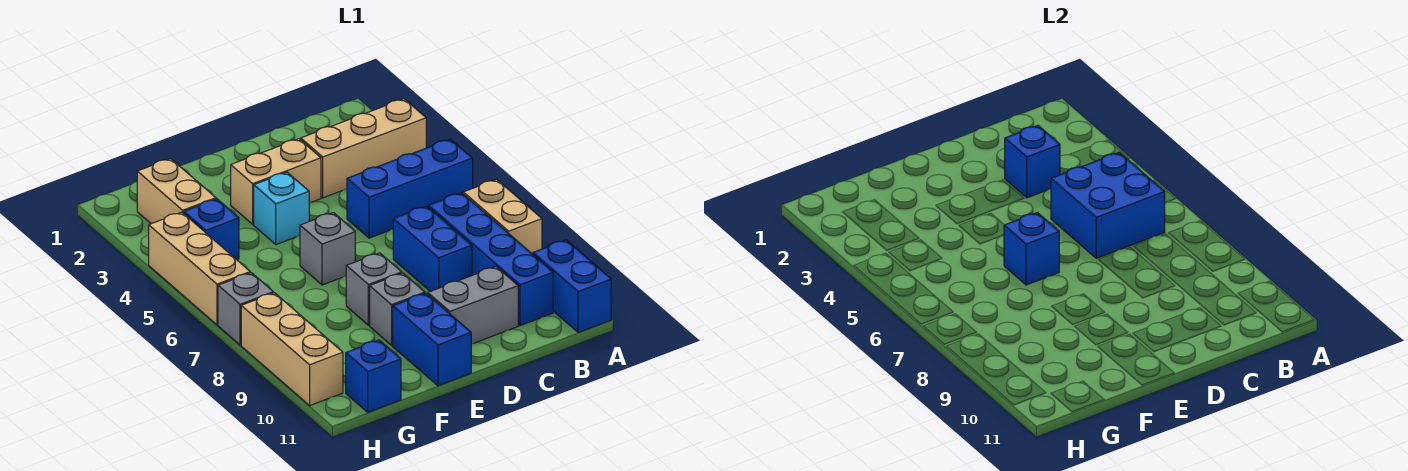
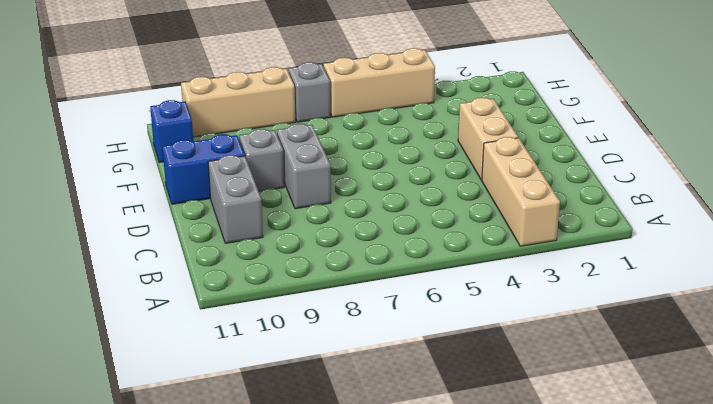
grey brick D8:E8 level 1 -> grey brick E8 level 1
none -> blue brick A5:C5 level 1
none -> tan brick A7:A8 level 1
none -> blue brick A10:A11 level 1

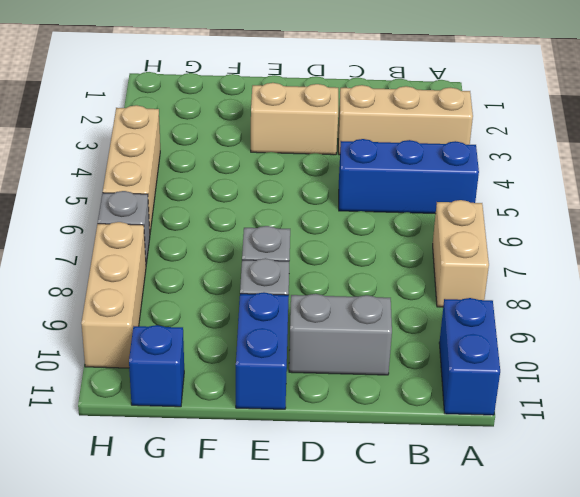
none -> blue brick B7:B10 level 1
none -> blue brick C7:C8 level 1
none -> cyan brick E4 level 1

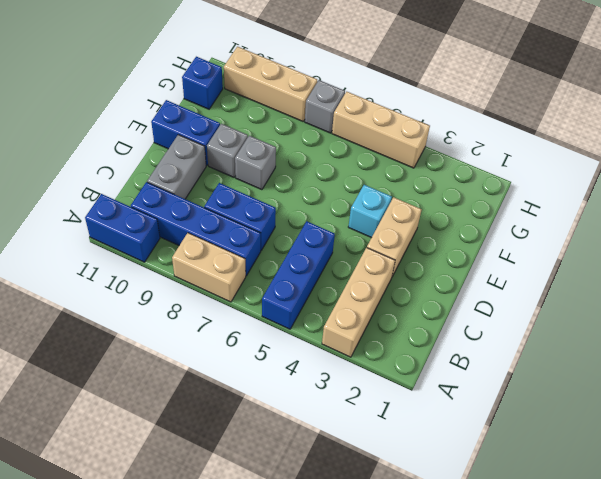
none -> grey brick E6 level 1
none -> tan brick G2:G3 level 1
none -> blue brick G4 level 1

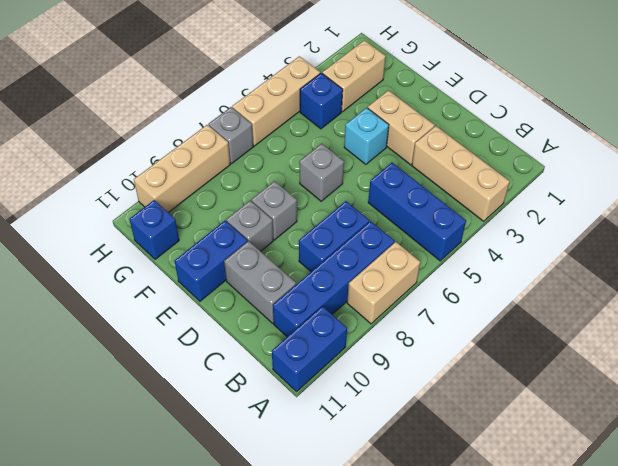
none -> blue brick B5:C6 level 2
none -> blue brick C3 level 2
none -> blue brick E6 level 2

